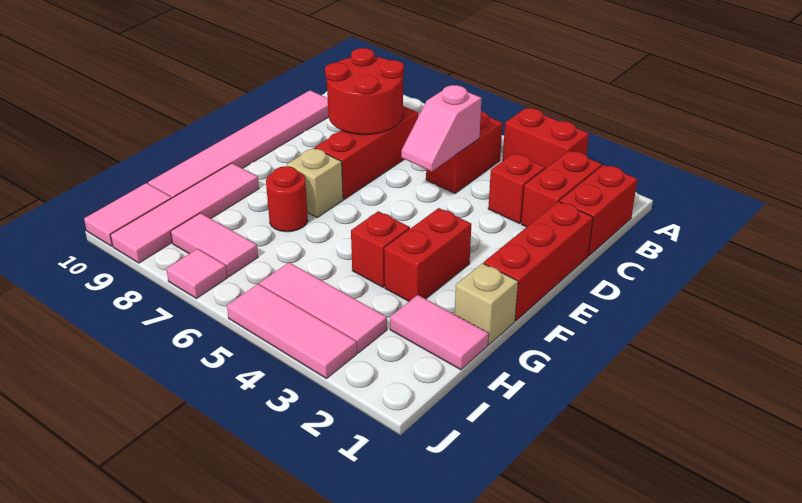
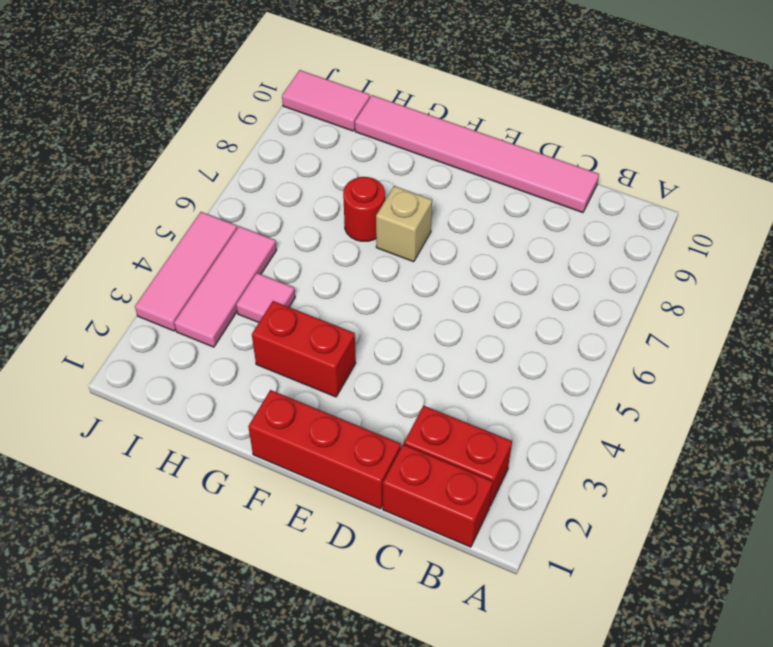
pink tile H4 level 1 -> pink tile J7 level 1
none -> red brick A3:A4 level 1
none -> red brick B5:C5 level 1
none -> red brick C3 level 1

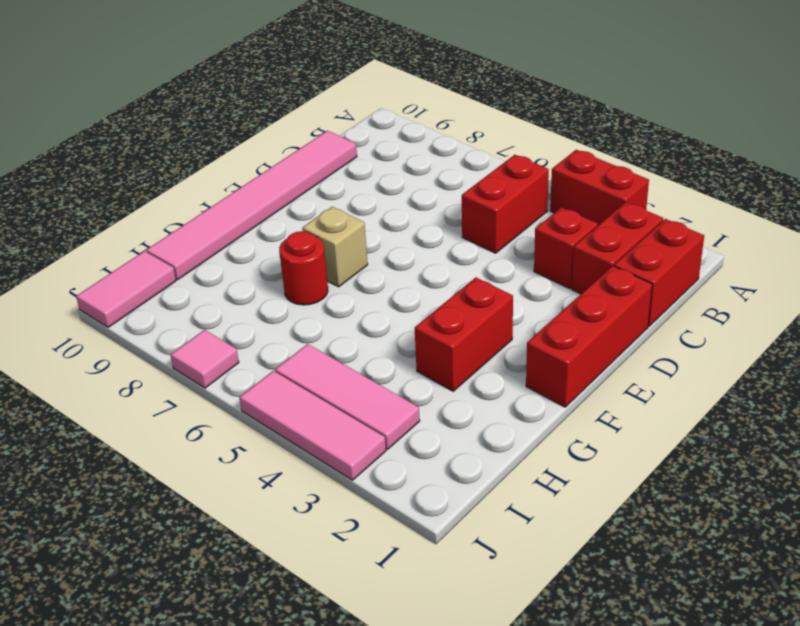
none -> red brick C7:E7 level 1
none -> tan brick G1 level 1
none -> red brick G4 level 1

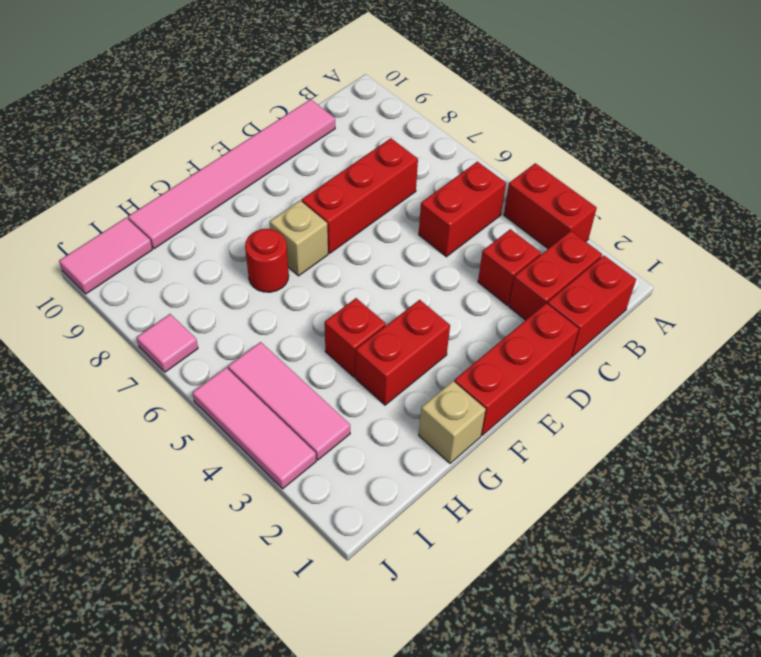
none -> pink tile G9:J9 level 1
none -> pink tile H1:H2 level 1
none -> pink tile I7:I8 level 1

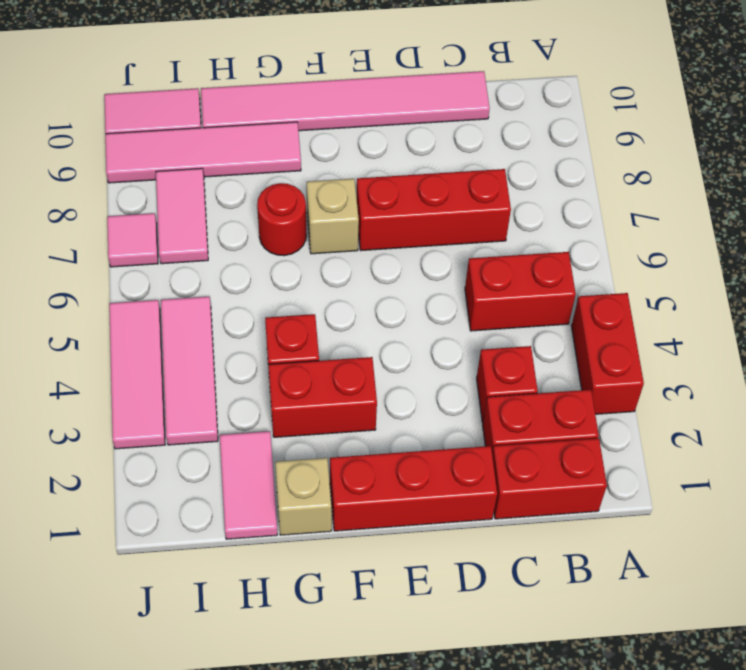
none -> pink slope C5:D5 level 2 top C
none -> red round brick C7:D8 level 2

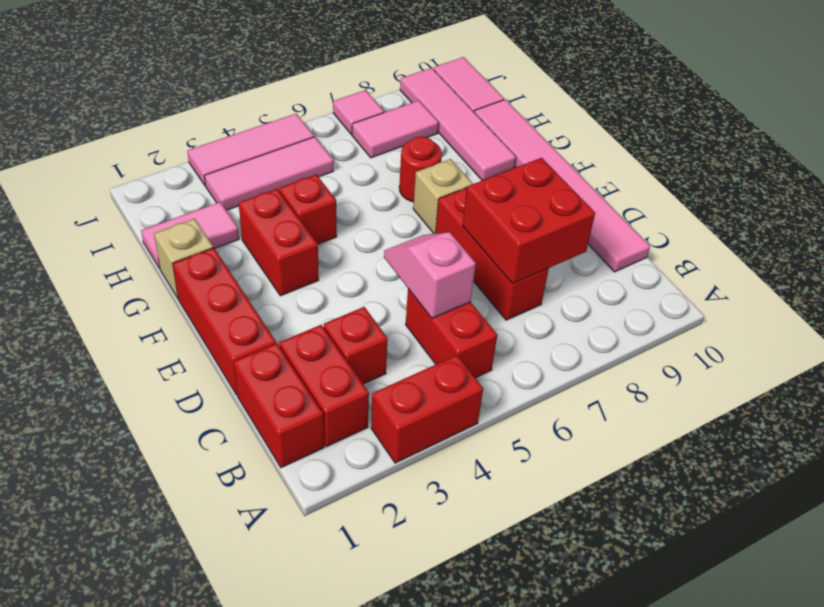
red brick C7:D8 level 2 -> red round brick C7:D8 level 2

